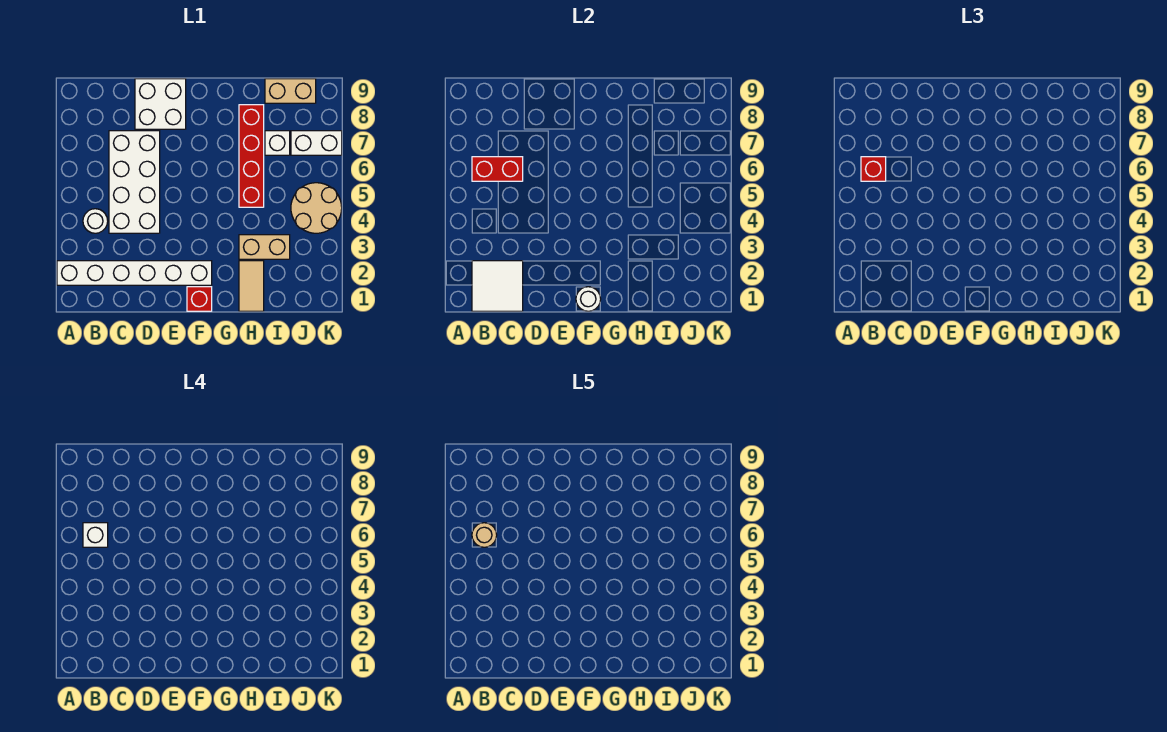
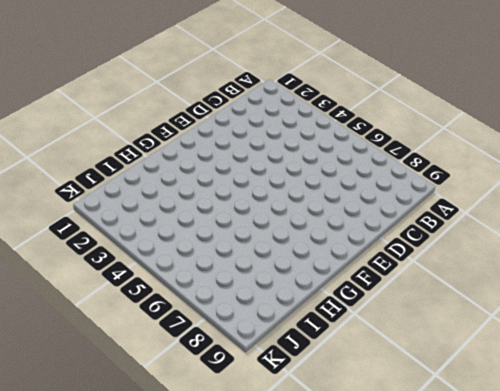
none -> white brick A2:F2 level 1
none -> white round brick B4 level 1
none -> white brick C4:D7 level 1

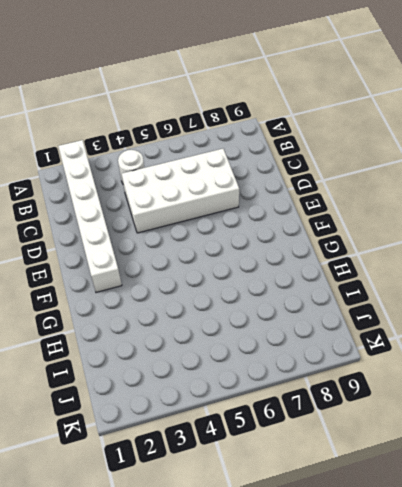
none -> white brick D8:E9 level 1
none -> red brick F1 level 1
none -> tan tile H1:H2 level 1

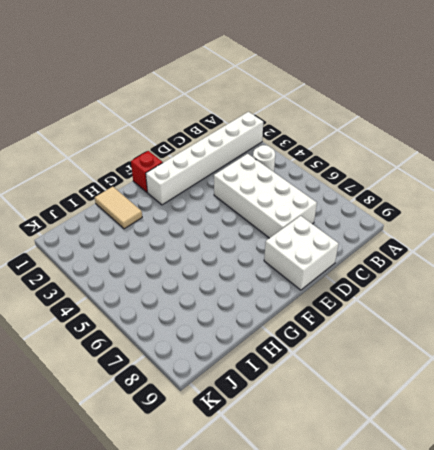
none -> tan brick H3:I3 level 1
none -> red brick H5:H8 level 1
none -> white brick I7 level 1

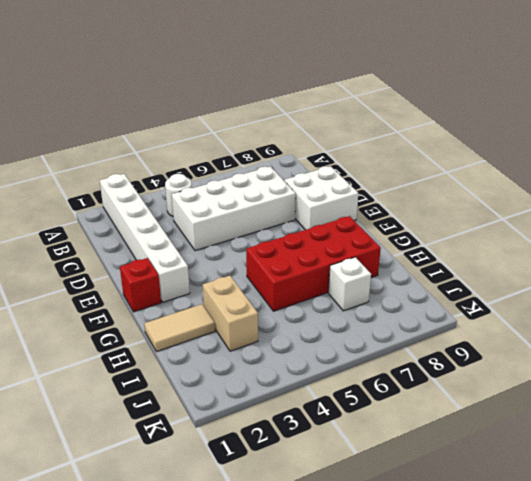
red brick G5:H8 level 1 -> red brick H5:H8 level 1
none -> tan brick I9:J9 level 1
none -> tan round brick J4:K5 level 1
none -> white brick J7:K7 level 1

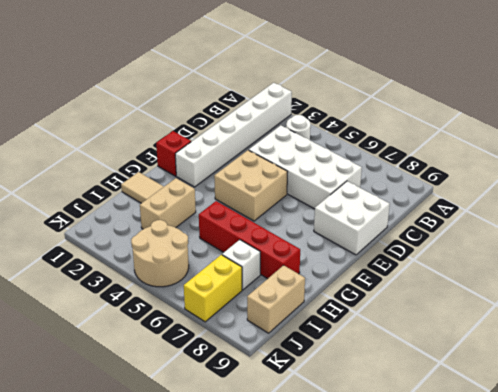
tan brick E4:F5 level 1 -> none
yellow brick J7:K7 level 1 -> white brick J7:K7 level 1
none -> white tile B1:C2 level 2
none -> red brick B6:C6 level 2
none -> white round brick F1 level 2

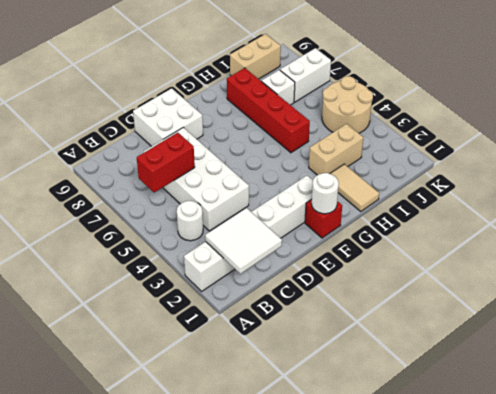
none -> red brick B6 level 3
none -> white brick B6 level 4
none -> tan round brick B6 level 5

